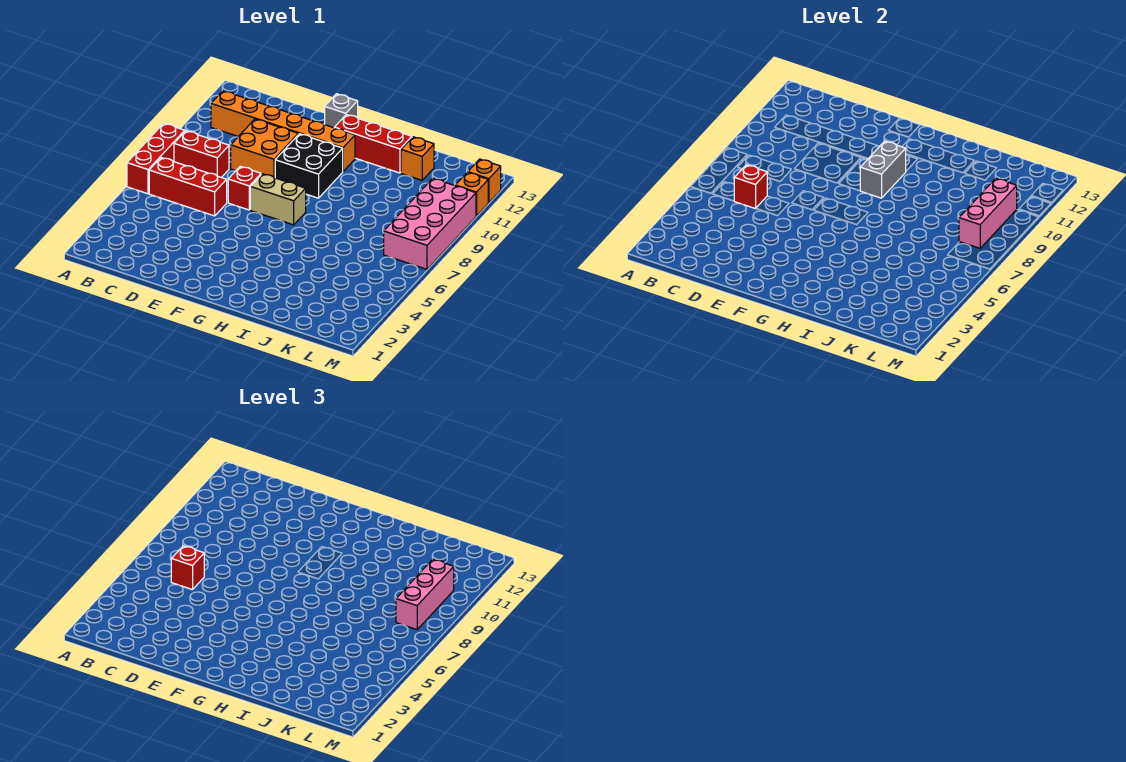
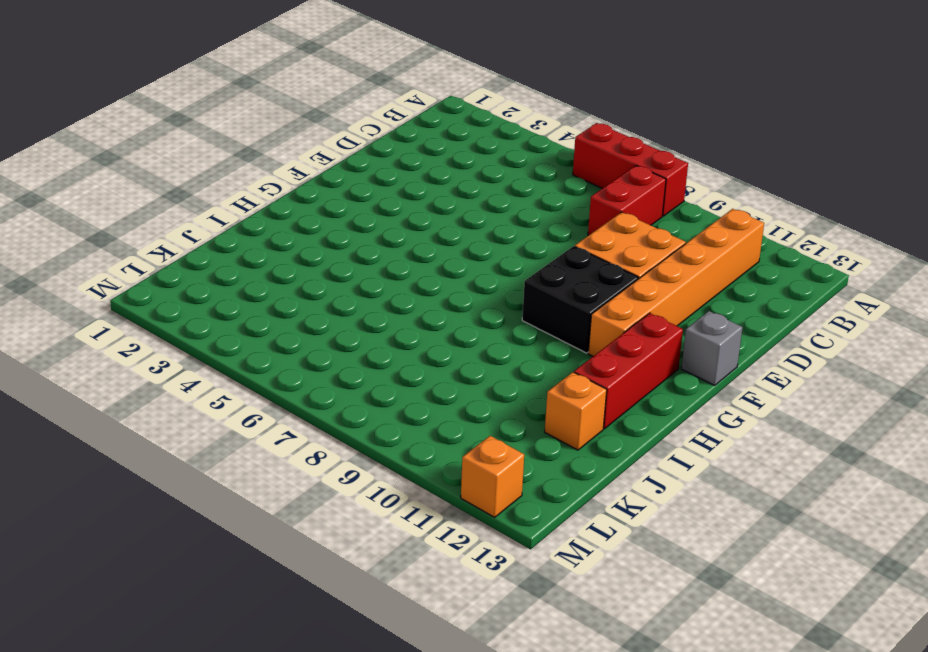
none -> red brick B6:D6 level 1
none -> red brick E7 level 1
none -> tan brick F7:G7 level 1

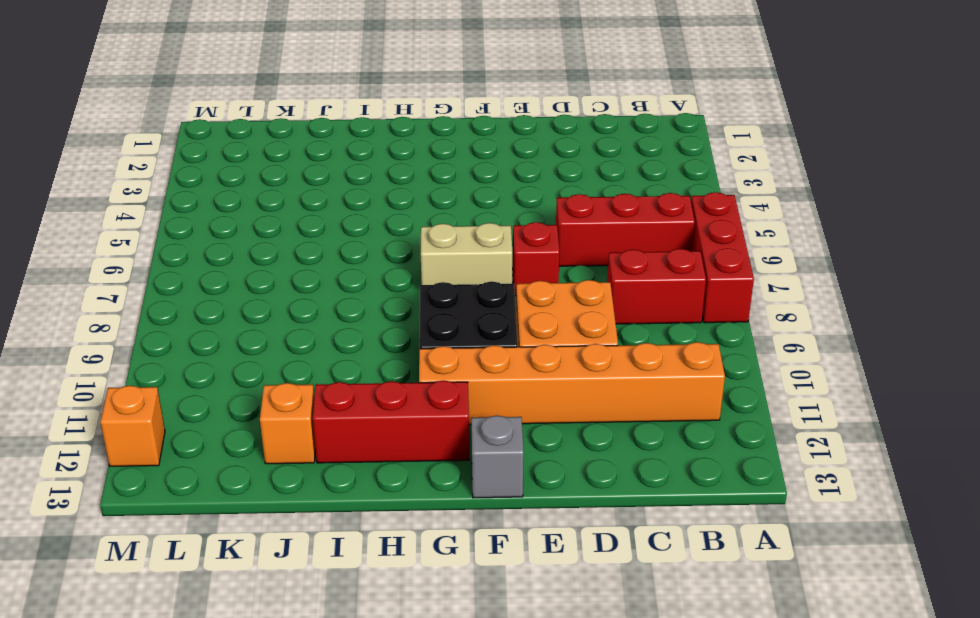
none -> pink brick L7:M10 level 1
none -> orange brick M11 level 1
none -> red brick C6 level 2

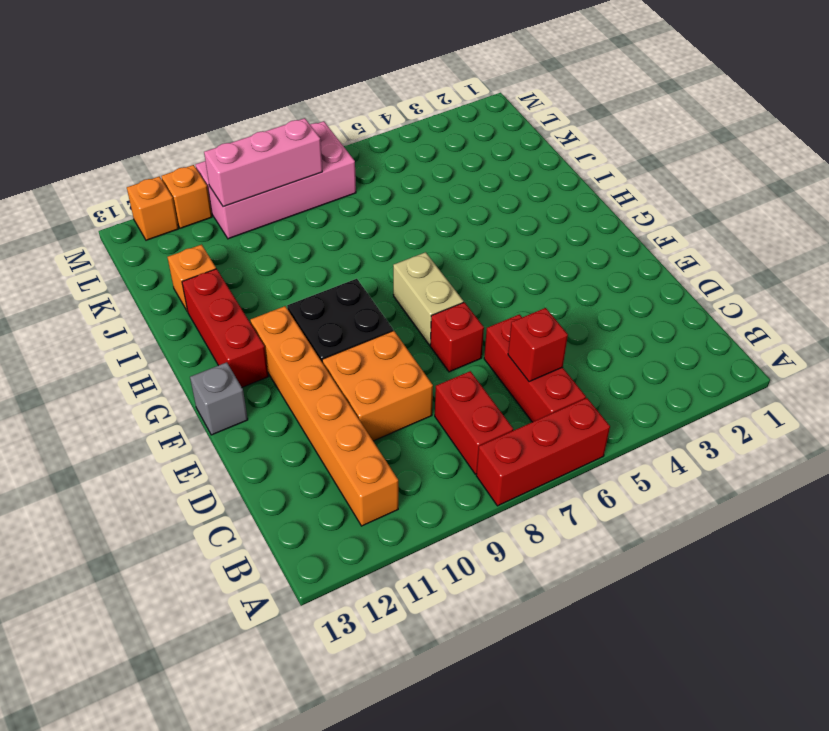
none -> grey brick G9:G10 level 2
none -> red brick C6 level 3
none -> pink brick L8:L10 level 3

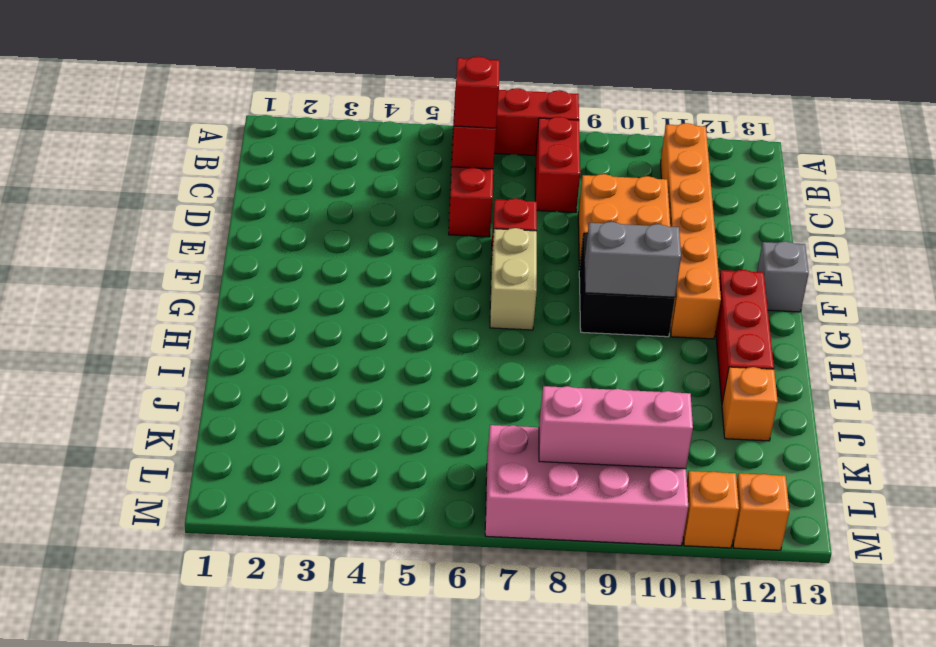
none -> pink brick L8:L10 level 3

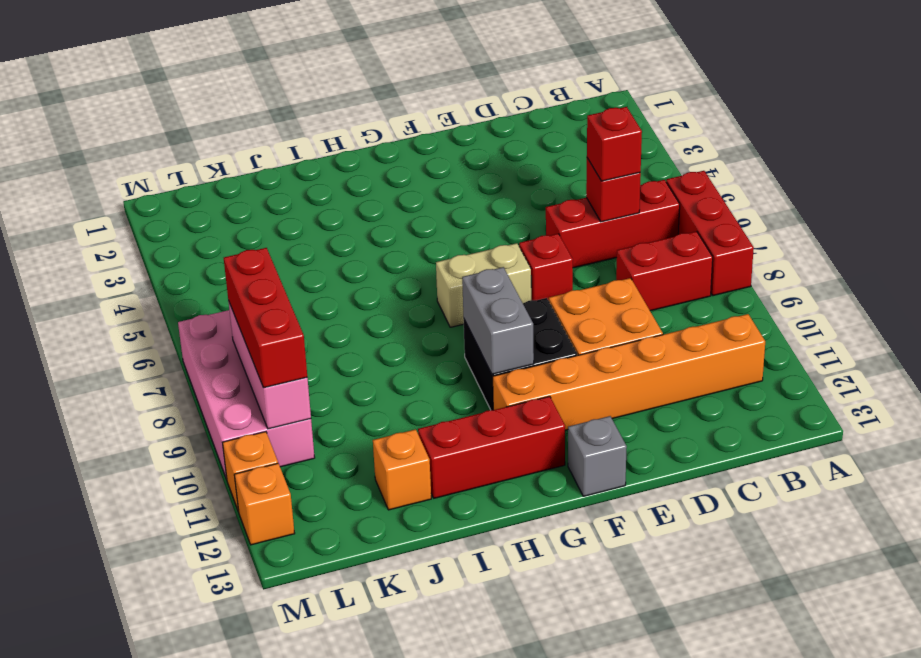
red brick L8:L10 level 3 -> pink brick L8:L10 level 3

